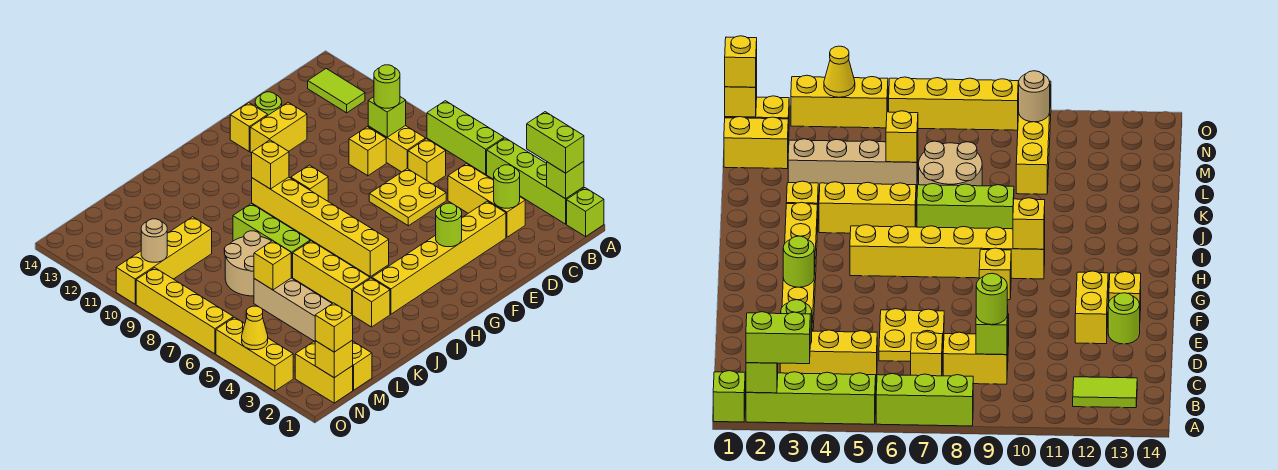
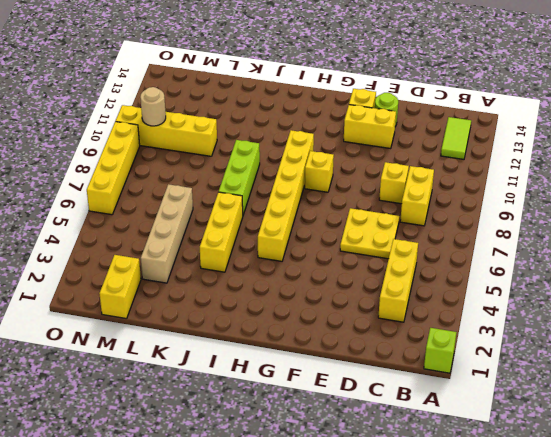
none -> lime brick A2:A5 level 1
none -> lime brick A6:A8 level 1
none -> yellow brick C7 level 1
none -> yellow brick D3:I3 level 1

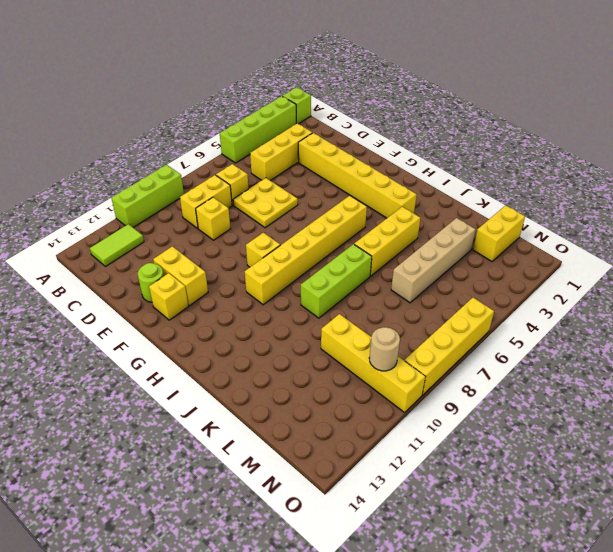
lime brick A9:A11 level 1 -> lime brick A6:A8 level 1
none -> yellow brick J3 level 1
none -> tan round brick K7:L8 level 1
none -> yellow brick N1:N2 level 1
none -> yellow brick O3:O5 level 1

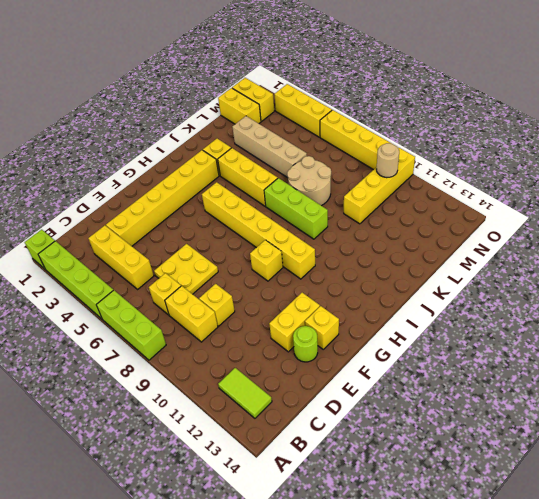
none -> lime brick A2 level 2
none -> lime round brick C3 level 2
none -> lime brick C9 level 2
none -> lime round brick F3 level 2

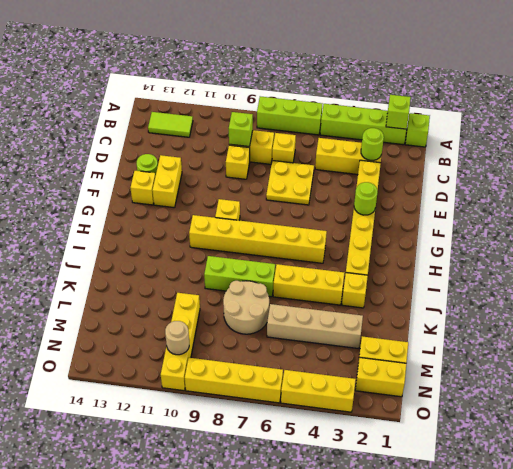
none -> yellow brick H10 level 2
none -> yellow brick L6 level 2
none -> yellow brick N1 level 2
none -> yellow cone O4 level 2

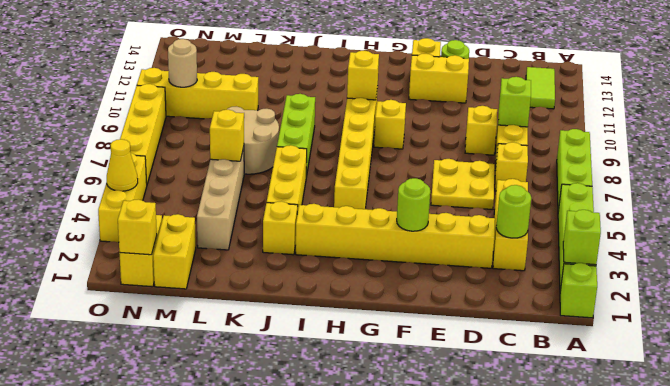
none -> lime brick A2:A3 level 3
none -> lime round brick C9 level 3
none -> yellow brick N1 level 3

